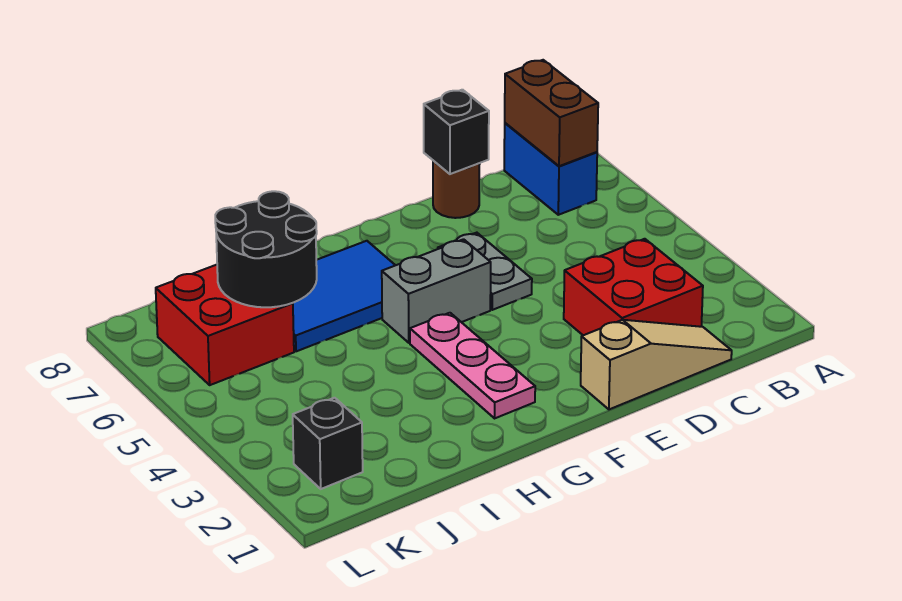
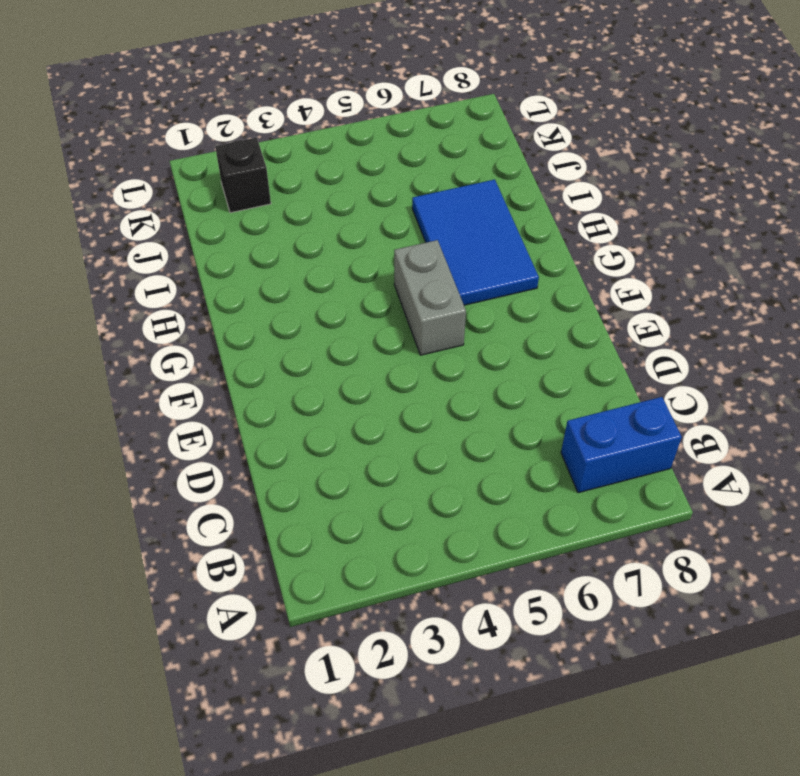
none -> tan slope C1:E1 level 1 top E
none -> red brick C2:D3 level 1
none -> brown round brick D8 level 1

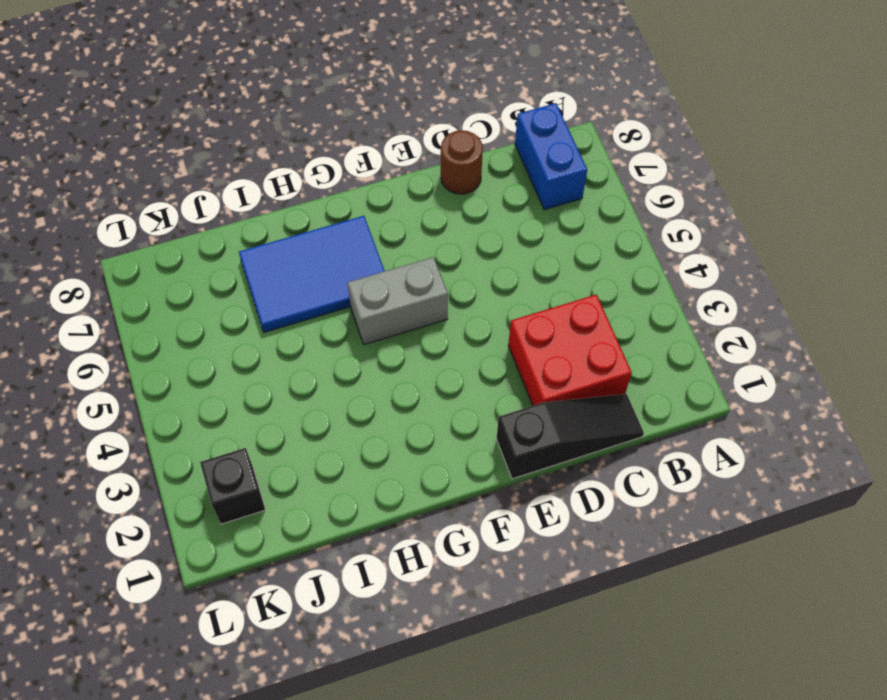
black slope C1:E1 level 1 top E -> tan slope C1:E1 level 1 top E
none -> grey plate E5:E6 level 1
none -> pink plate G2:G4 level 1
none -> red brick J6:K7 level 1

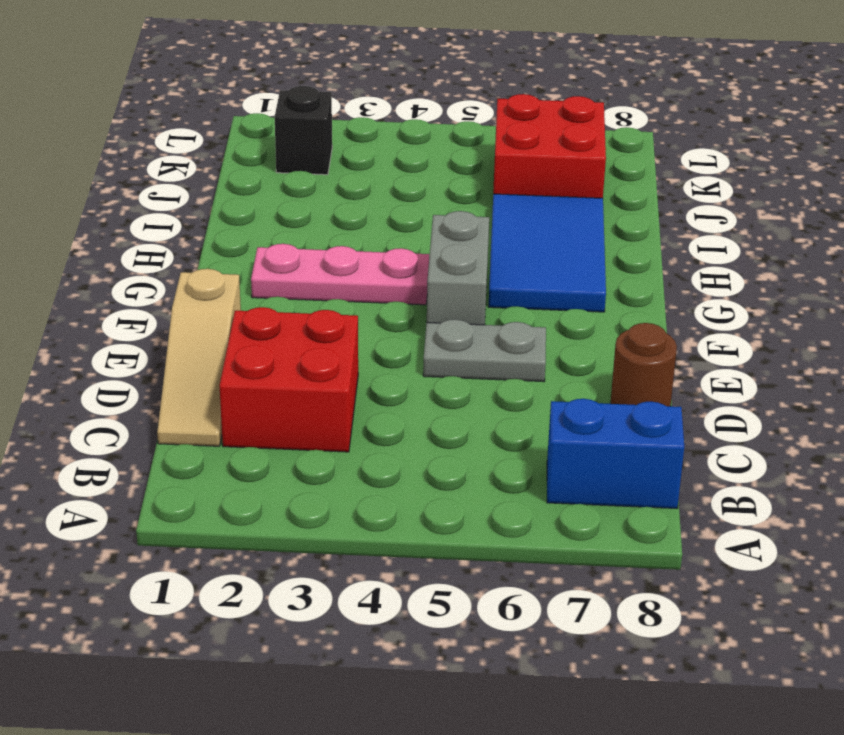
none -> brown brick B7:B8 level 2
none -> black brick D8 level 2
none -> black round brick I6:J7 level 2

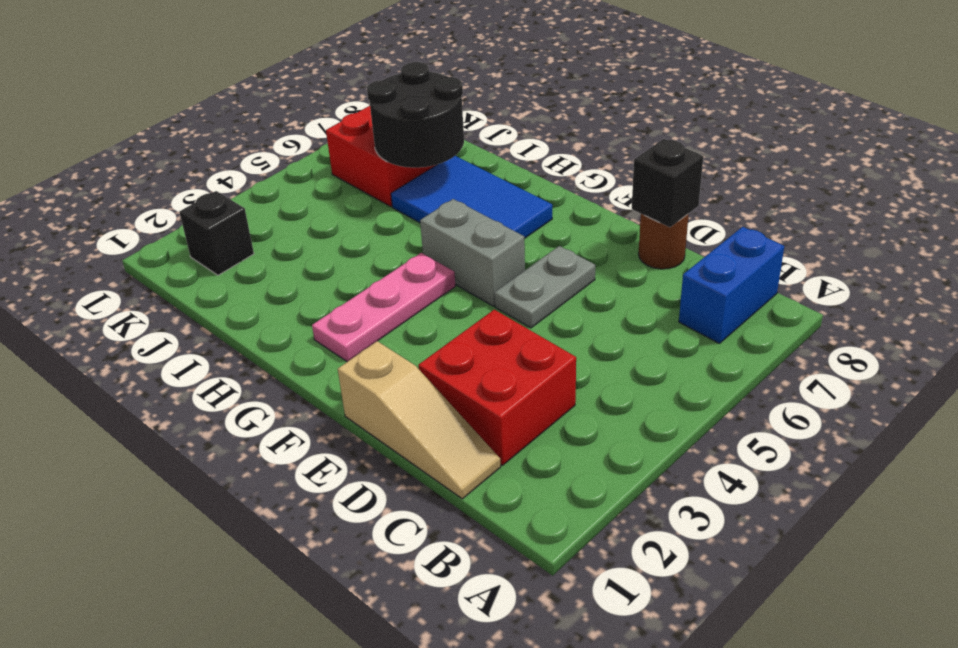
none -> brown brick B7:B8 level 2

